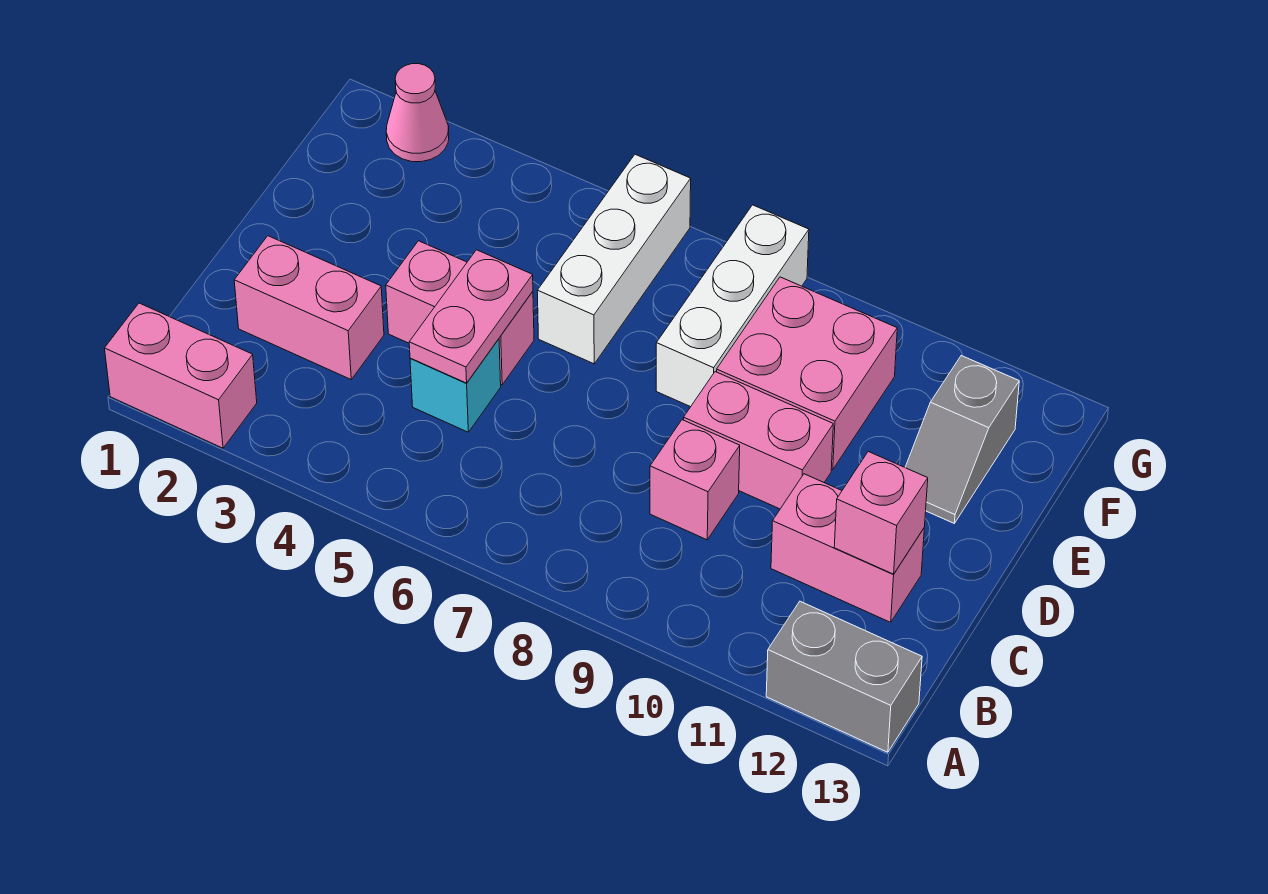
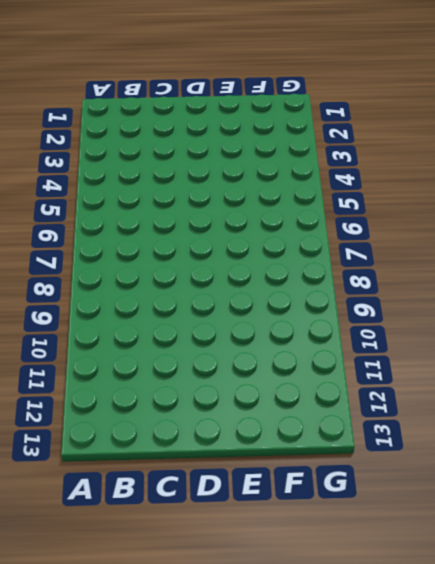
none -> pink brick A1:A2 level 1
none -> grey brick A12:A13 level 1
none -> pink brick C2:C3 level 1

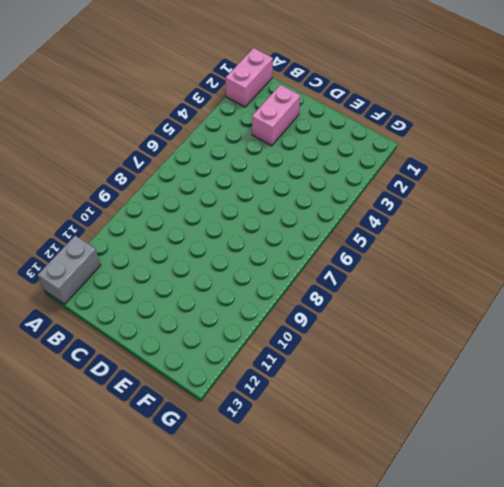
none -> cyan brick C5 level 1
none -> pink brick C9 level 1
none -> pink brick C11:C12 level 1

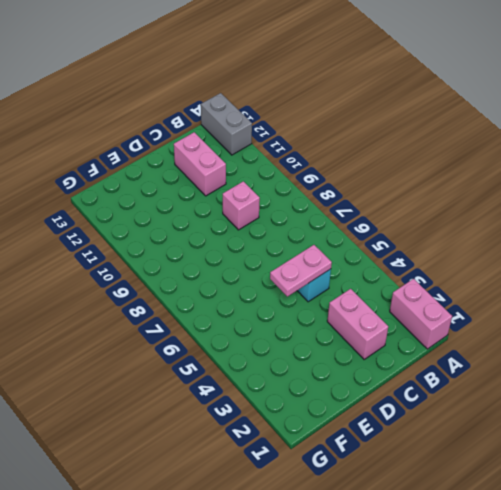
none -> pink brick D4:D5 level 1
none -> pink brick D9:D10 level 1
none -> white brick E6:G6 level 1

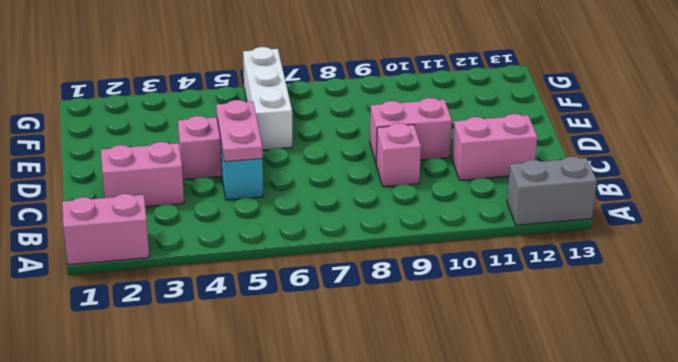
none -> white brick E8:G8 level 1
none -> pink brick E9:F10 level 1
none -> grey slope E12:F12 level 1 top F

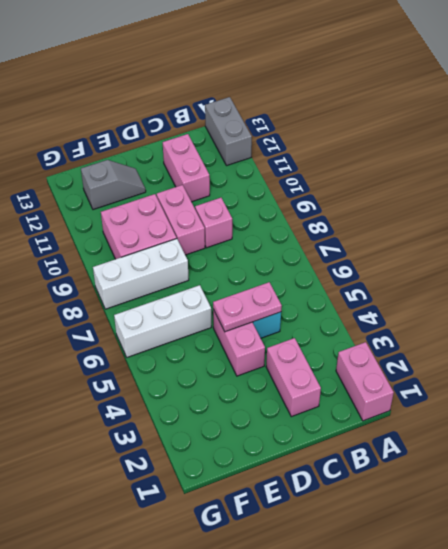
none -> pink cone G2 level 1
none -> pink brick C12 level 2

